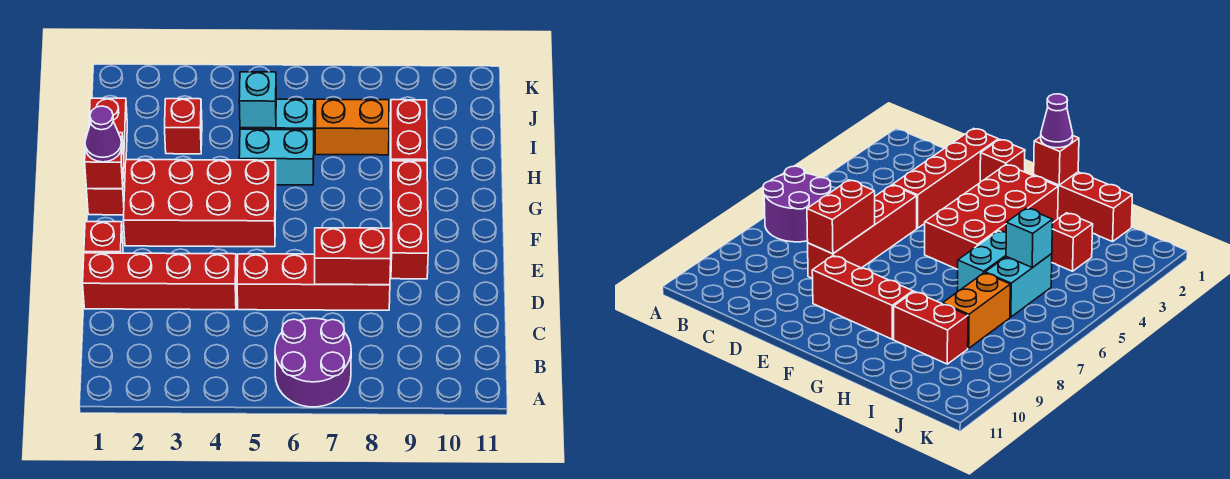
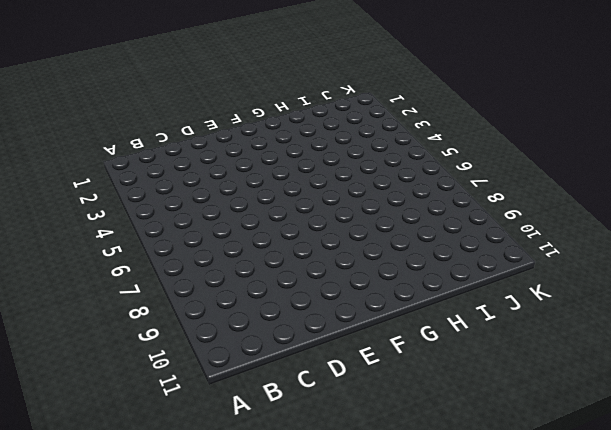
none -> purple round brick A6:B7 level 1
none -> red brick D1:D4 level 1
none -> red brick D5:D8 level 1

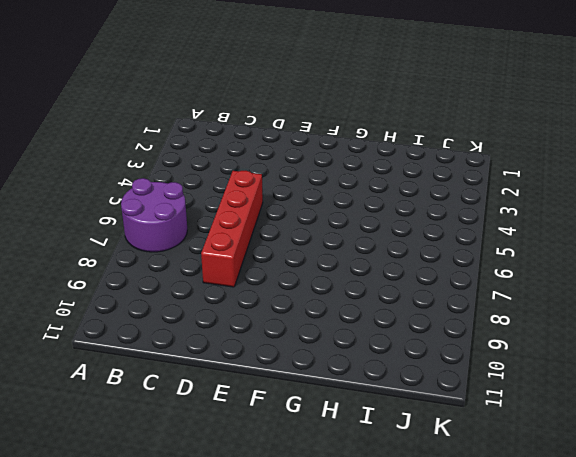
none -> red brick D1:D4 level 1
none -> red brick E1 level 1
none -> red brick E9:G9 level 1

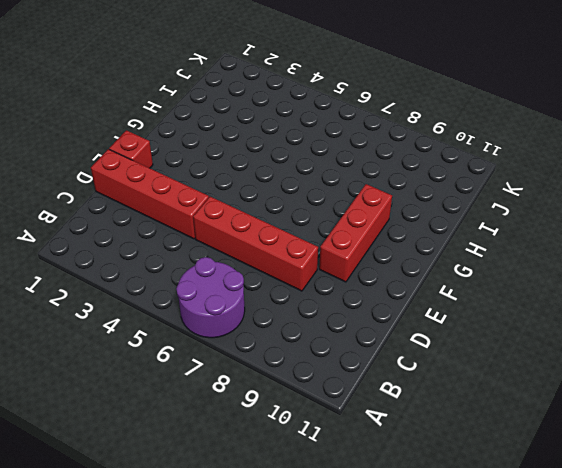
none -> red brick F2:G5 level 1
none -> red brick G1:I1 level 1
none -> cyan brick H5:H6 level 1

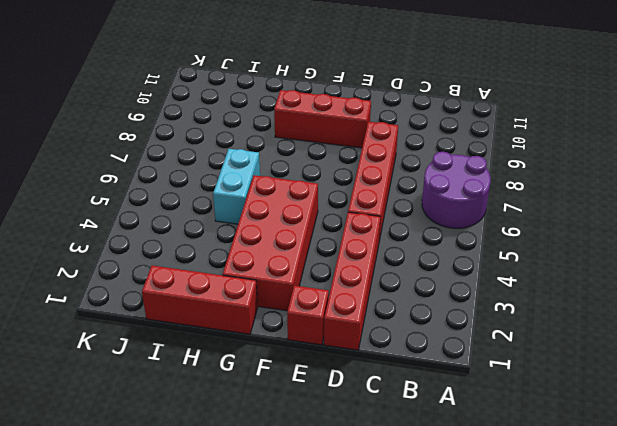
none -> red brick H9:I9 level 1
none -> red brick I3 level 1
none -> cyan brick I5:I6 level 1

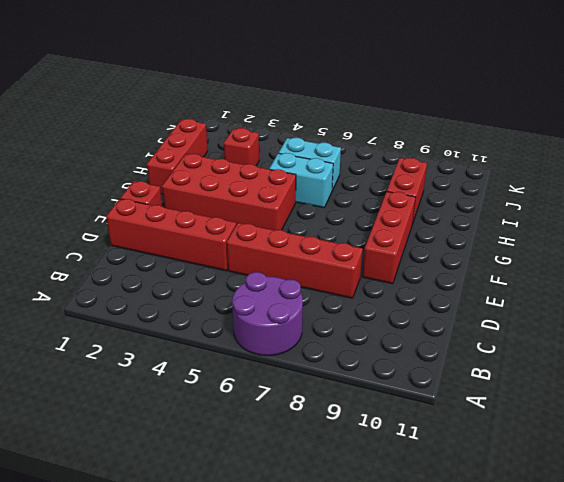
none -> orange brick I7:I8 level 1
none -> red brick D7:D8 level 2
none -> red brick G1 level 2

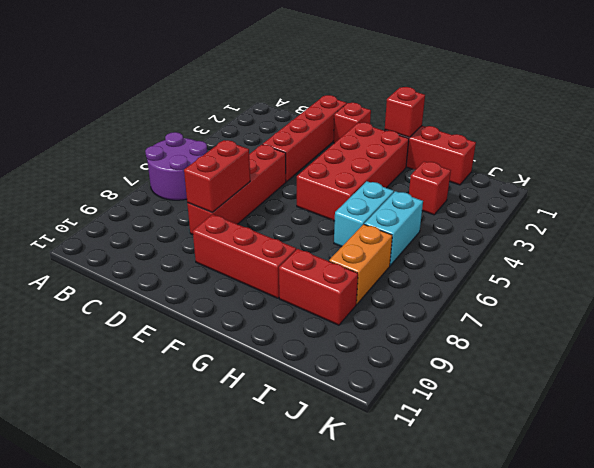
none -> cyan brick I5 level 2
none -> purple cone G1 level 3

